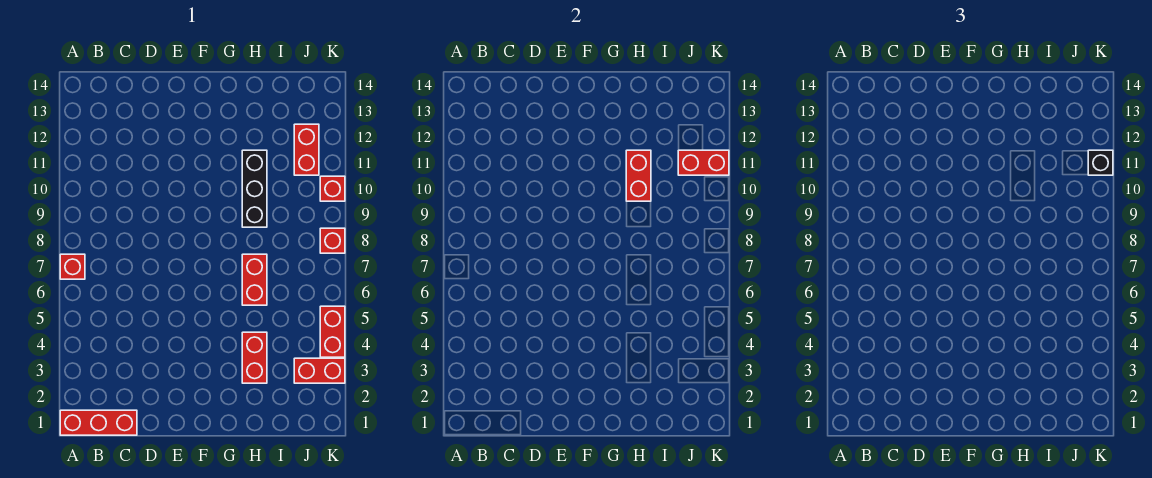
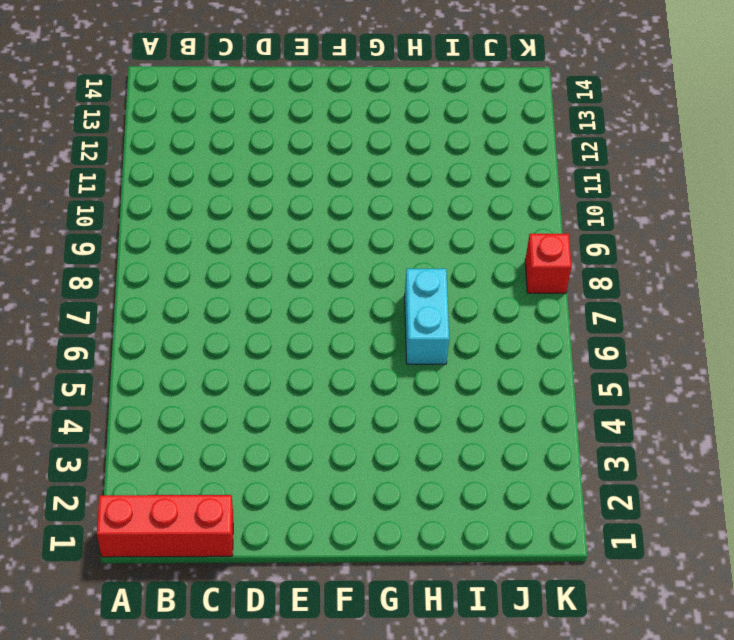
cyan brick H6:H7 level 1 -> red brick H6:H7 level 1
none -> red brick A7 level 1
none -> red brick H3:H4 level 1
none -> black brick H9:H11 level 1

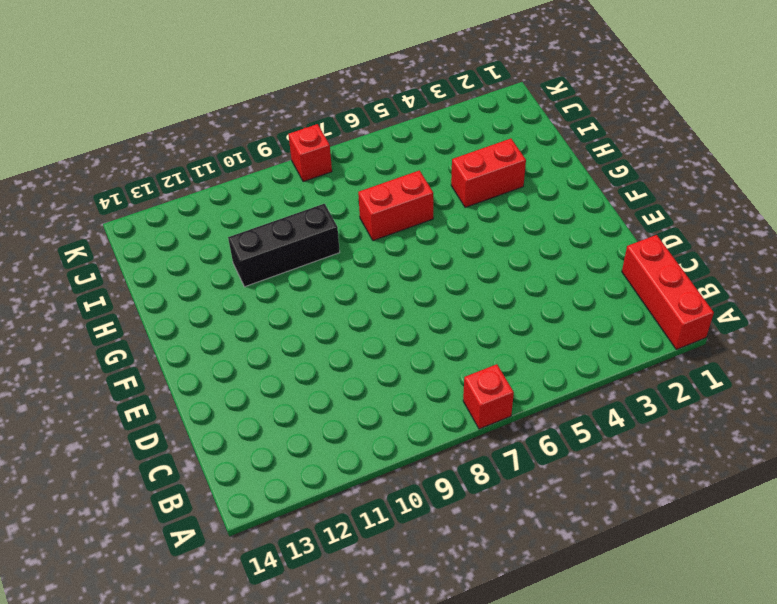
none -> red brick J3:K3 level 1
none -> red brick J11:J12 level 1
none -> red brick K4:K5 level 1

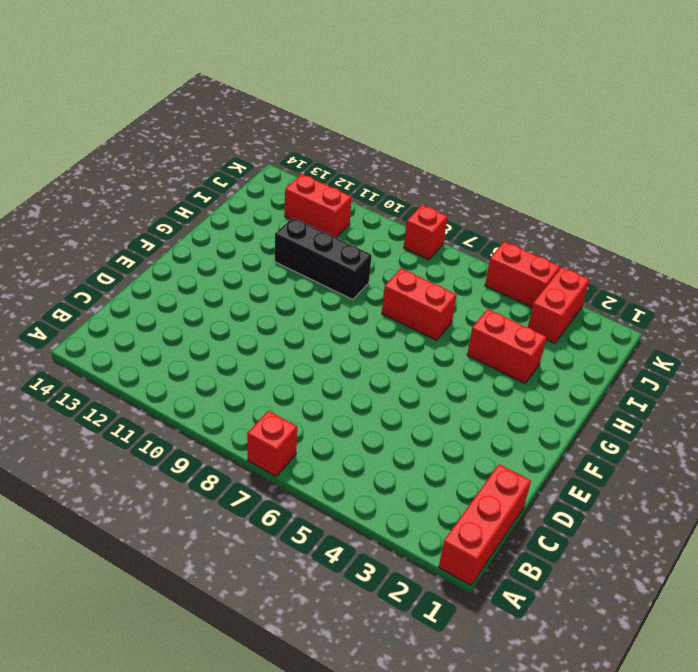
none -> red brick K10 level 1
none -> red brick H10:H11 level 2
none -> red brick J11:K11 level 2

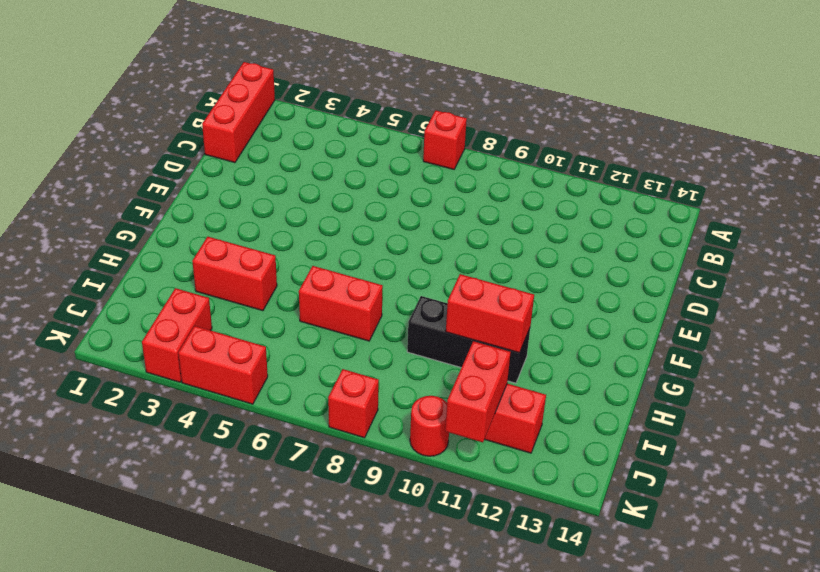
red round brick K10 level 1 -> red brick K10 level 1
none -> black brick K11 level 3

